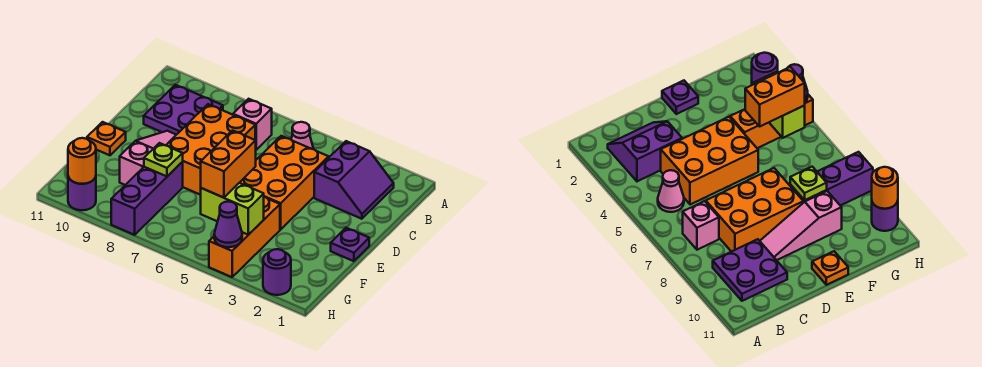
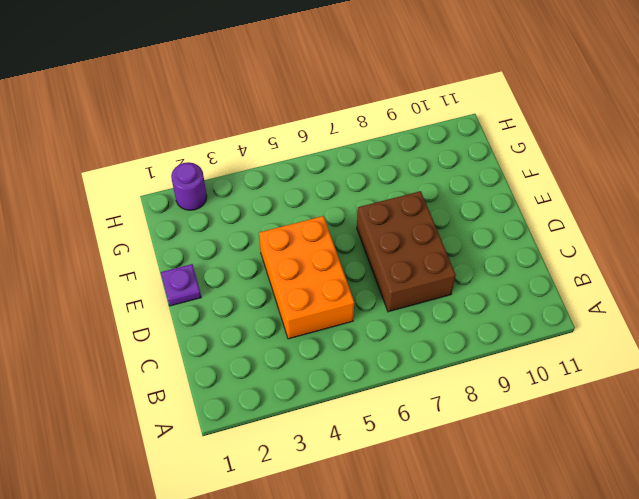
brown brick C7:E8 level 1 -> orange brick C7:E8 level 1
none -> purple slope B2:C3 level 1 top 3
none -> pink cone B5 level 1
none -> pink brick B7 level 1

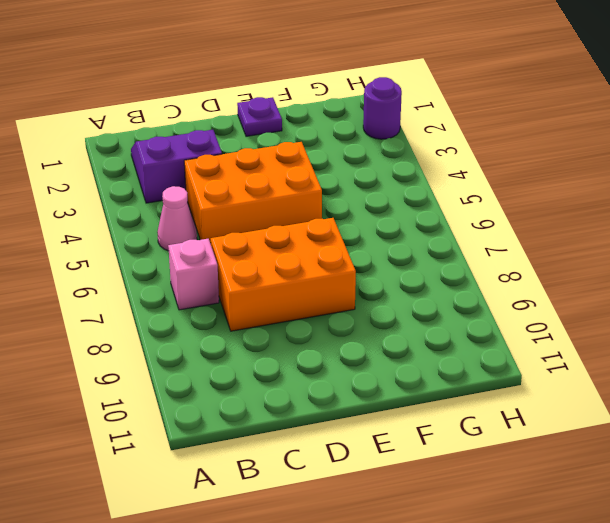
none -> purple plate B9:C10 level 1
none -> pink slope D9:F9 level 1 top F
none -> orange plate E11 level 1

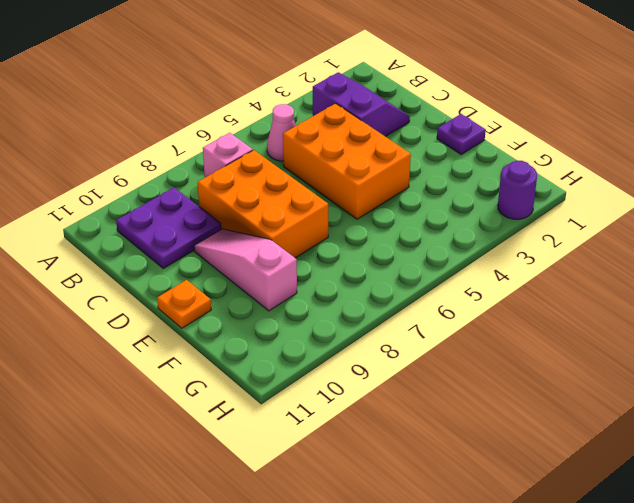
none -> orange brick F4:H4 level 1
none -> purple brick F8:H8 level 1
none -> purple round brick H10 level 1

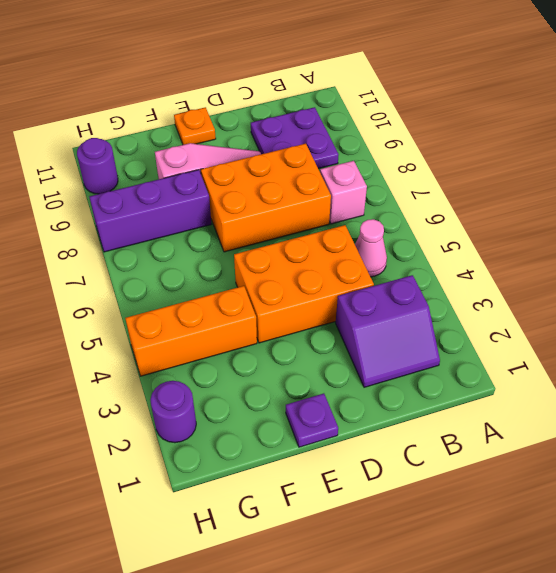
none -> lime plate F8 level 2
none -> lime brick G4:G5 level 2
none -> purple cone H4 level 2

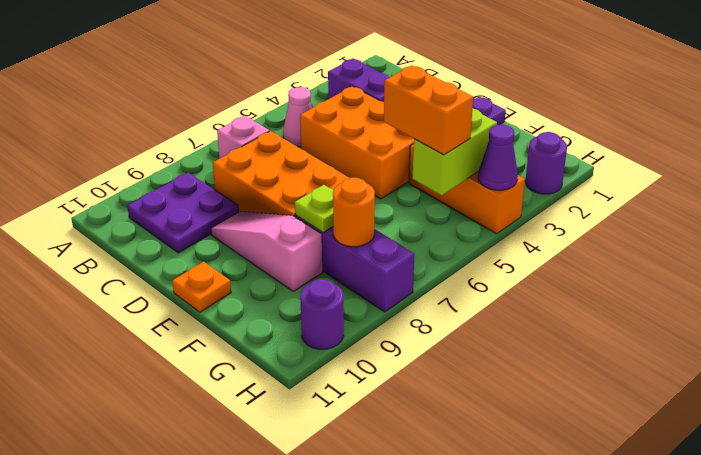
orange round brick G8 level 2 -> orange round brick H10 level 2

